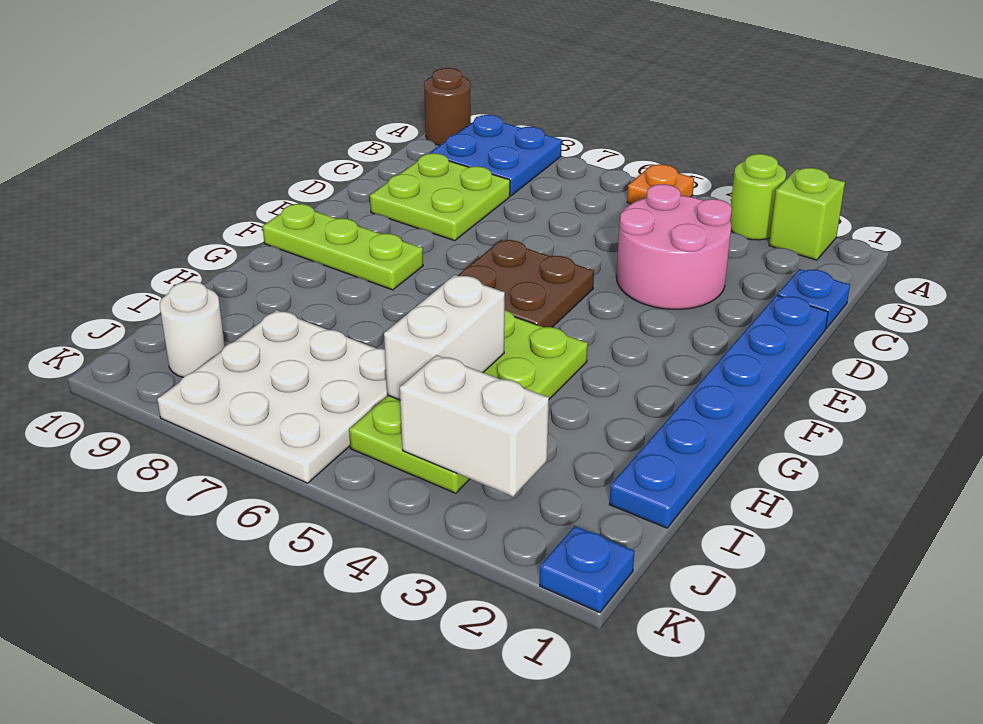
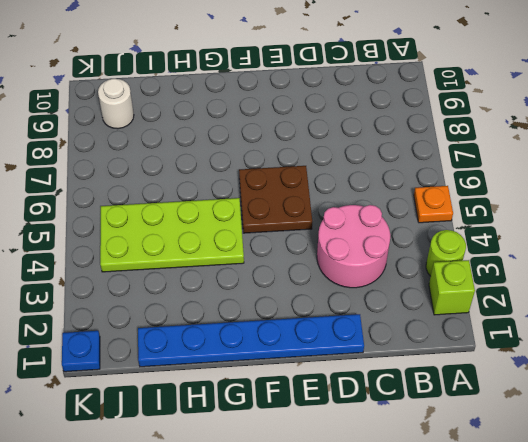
none -> blue plate A8:B9 level 1
none -> brown round brick A10 level 1
none -> blue plate C1 level 1

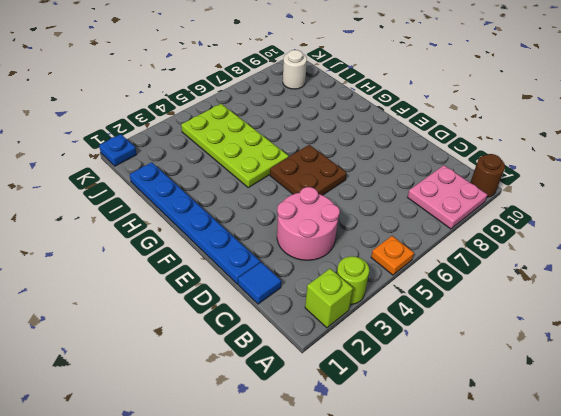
pink plate A8:B9 level 1 -> blue plate A8:B9 level 1
blue tile C1 level 1 -> blue plate C1 level 1
none -> lime plate C8:D9 level 1
none -> lime plate F8:F10 level 1
none -> white plate I6:K8 level 1

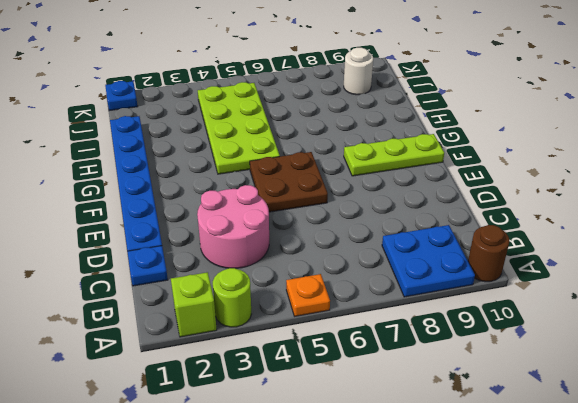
none -> lime plate C8:D9 level 1
none -> white plate I6:K8 level 1
none -> white brick H5:I5 level 2

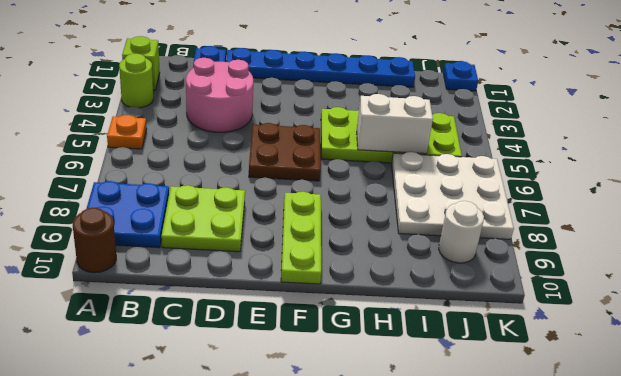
none -> white brick J3:J4 level 2

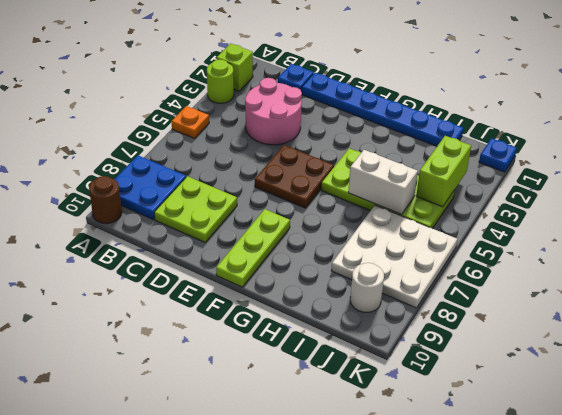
lime brick J3:J4 level 2 -> white brick J3:J4 level 2

